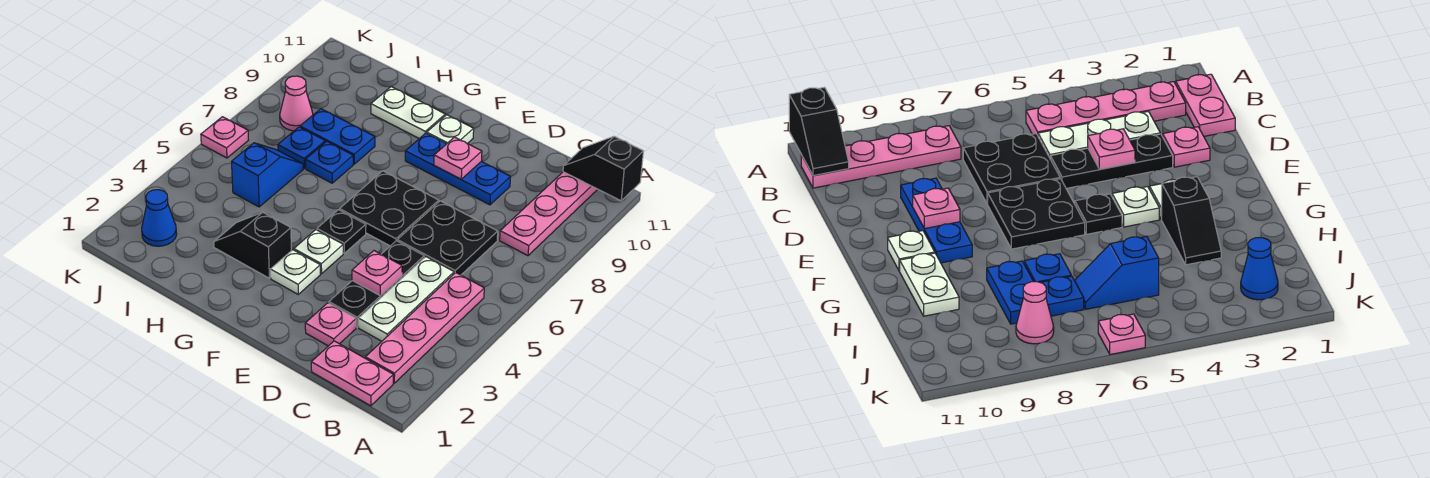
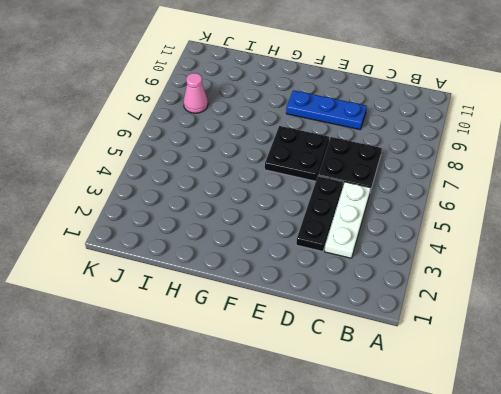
none -> pink plate B1:C1 level 1
none -> pink plate B2:B5 level 1
none -> pink plate B8:B11 level 1

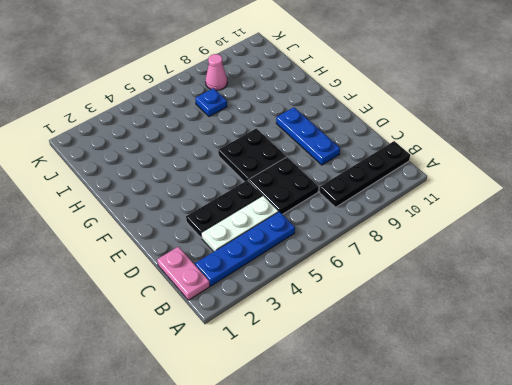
blue plate B2:B5 level 1 -> pink plate B2:B5 level 1
black plate B8:B11 level 1 -> pink plate B8:B11 level 1
none -> pink plate D2 level 1
none -> white plate F3 level 1
none -> white plate F4 level 1

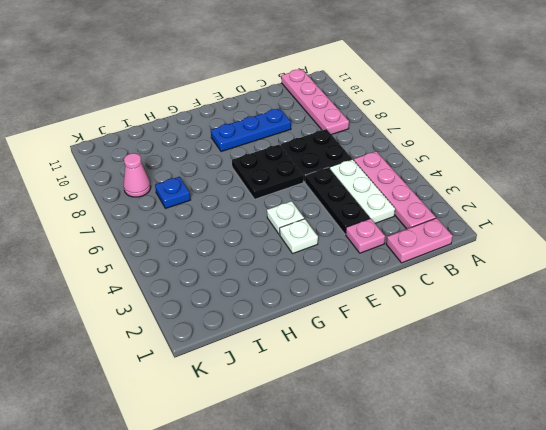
none -> black plate F5 level 1
none -> white plate F10 level 1
none -> black slope G3:H3 level 1 top G

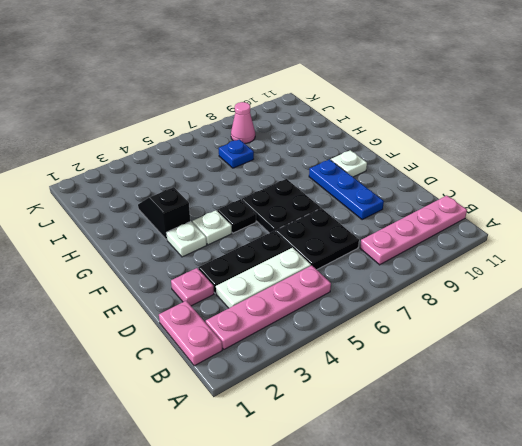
none -> white plate G10:H10 level 1
none -> blue plate H7 level 1
none -> blue plate H8:I8 level 1

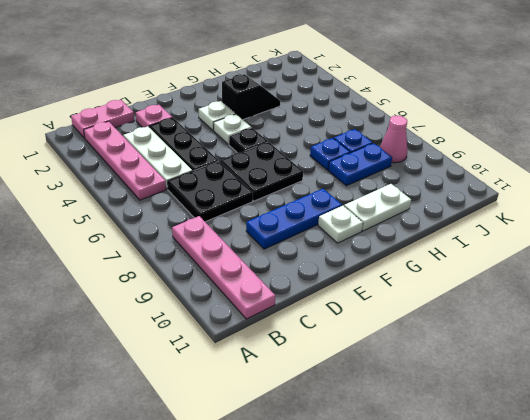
none -> blue slope I5:I6 level 1 top 5
none -> blue cone J2 level 1
none -> pink plate K6 level 1

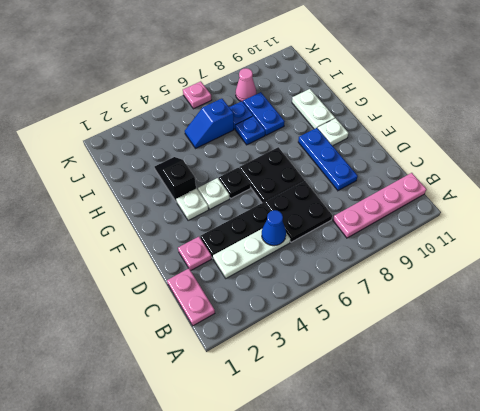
blue cone C5 level 2 -> blue cone J2 level 1
blue slope I5:I6 level 1 top 6 -> blue slope I5:I6 level 1 top 5
none -> pink plate B2:B5 level 1
none -> black slope A11:B11 level 2 top A
none -> pink plate D4 level 2

